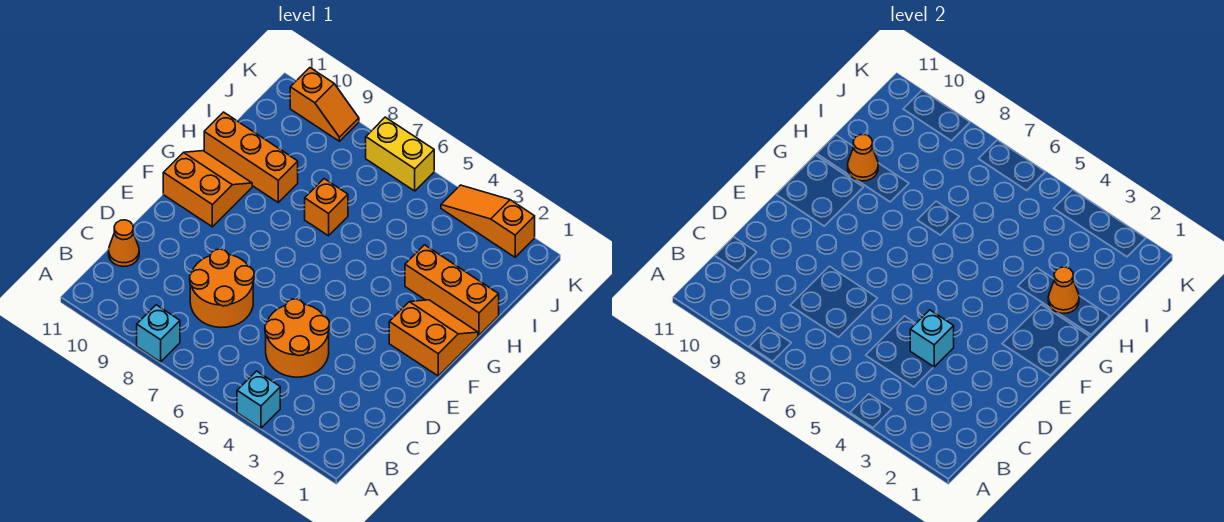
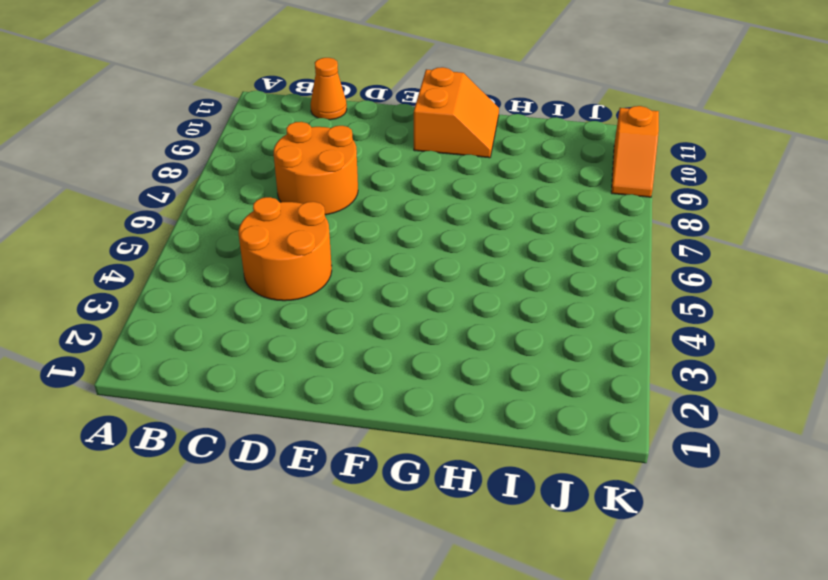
none -> cyan brick A4 level 1
none -> cyan brick A8 level 1
none -> orange slope F1:G2 level 1 top F

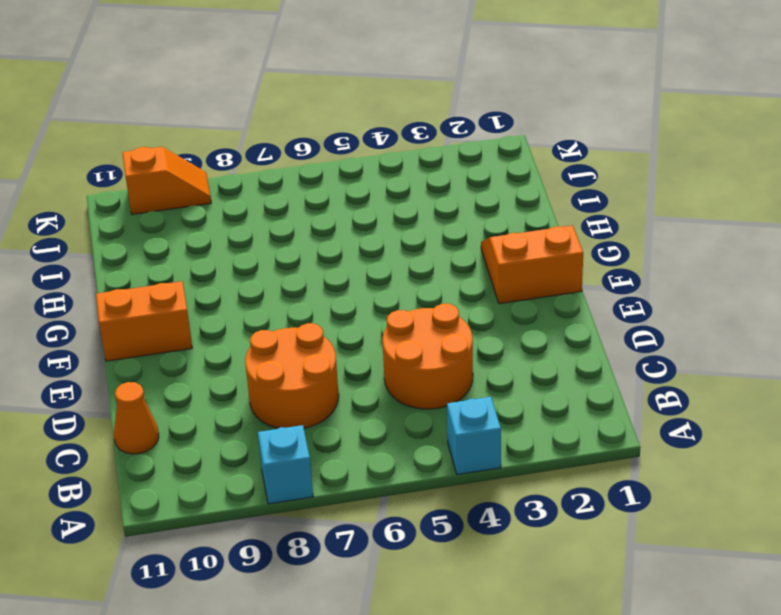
none -> orange brick H1:H3 level 1
none -> orange brick H7 level 1
none -> orange brick H9:H11 level 1

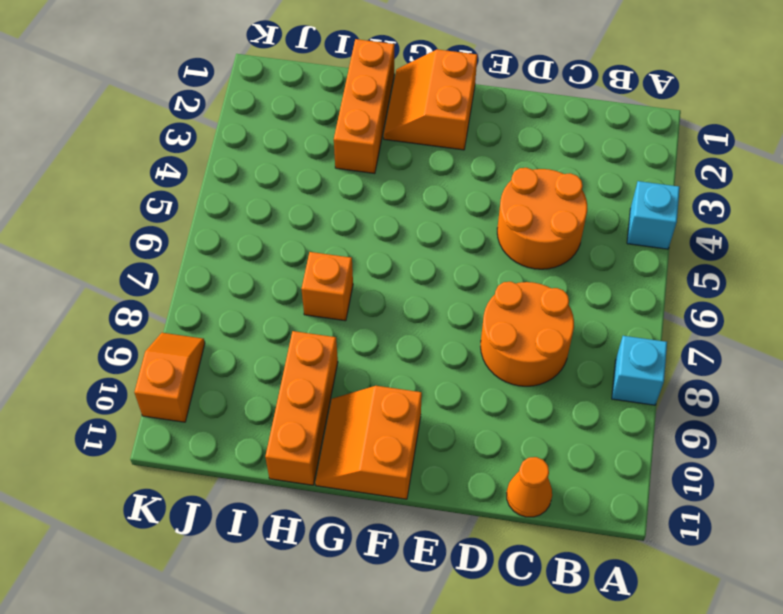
none -> orange slope K2:K4 level 1 top 2
none -> yellow brick K6:K7 level 1
none -> cyan brick D4 level 2

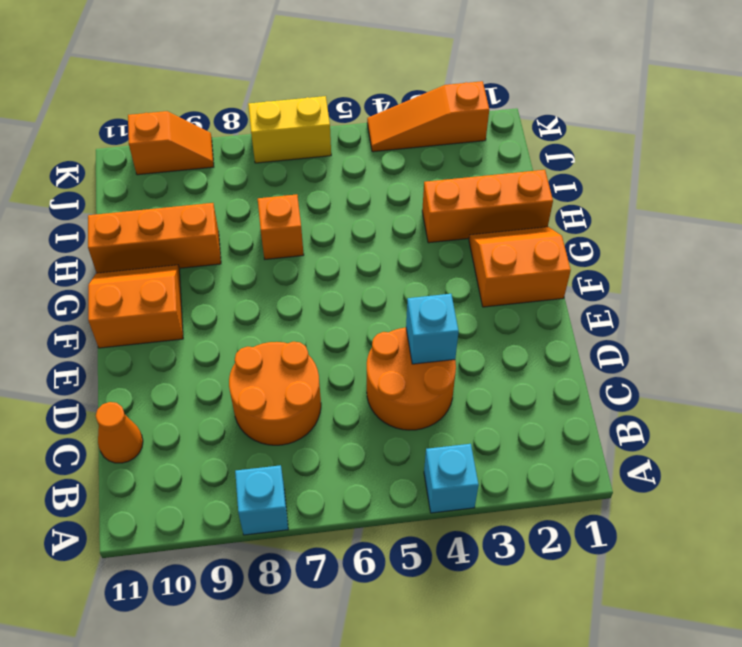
none -> orange cone H2 level 2
none -> orange cone H10 level 2

